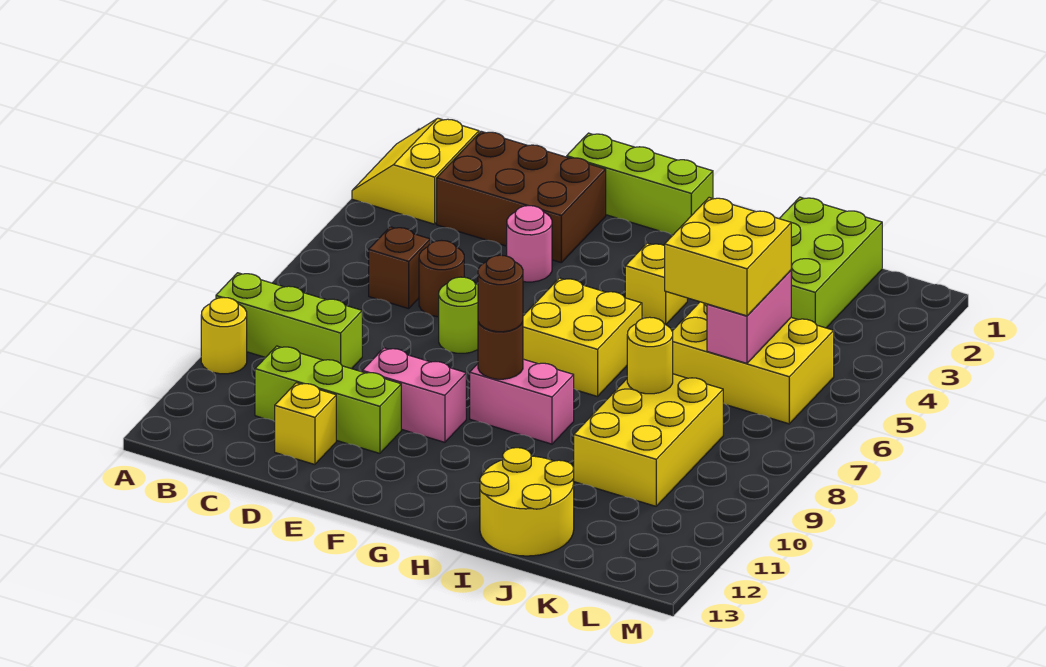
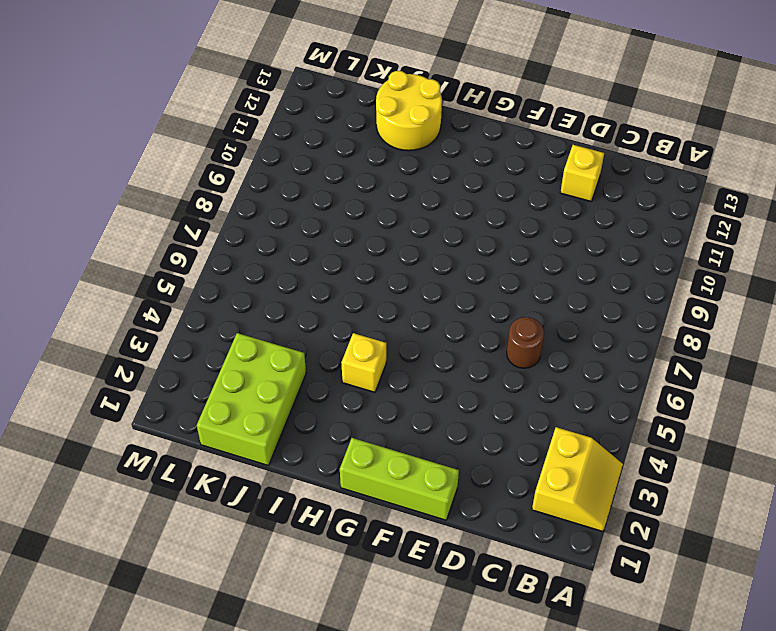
none -> lime brick A9:C9 level 1
none -> yellow round brick A10 level 1
none -> brown brick C2:E3 level 1

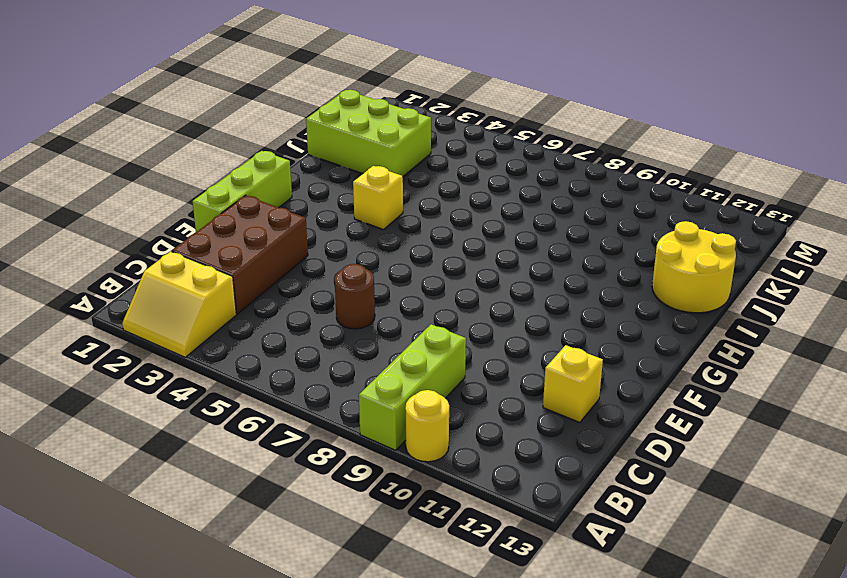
none -> brown brick C6 level 1
none -> lime brick C11:E11 level 1
none -> pink round brick E4 level 1

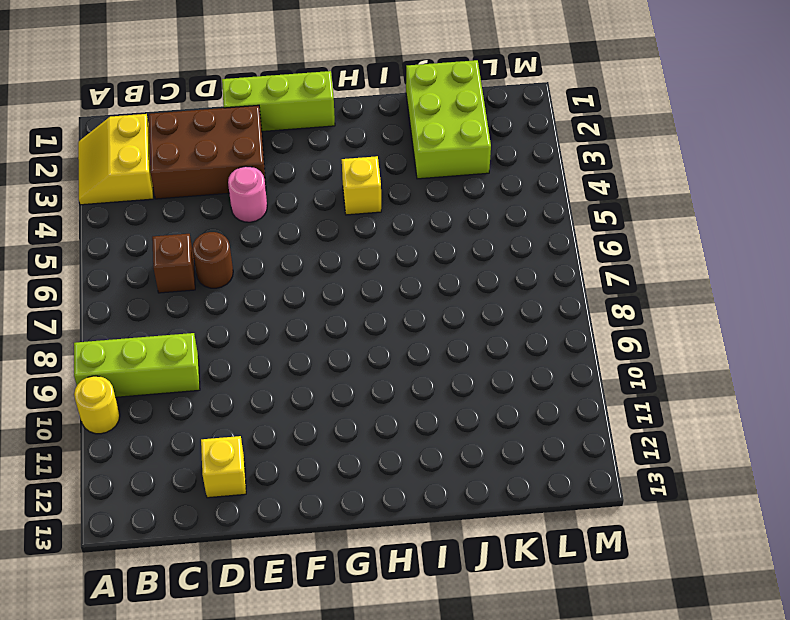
none -> lime brick C11:E11 level 1
none -> lime round brick E7 level 1
none -> pink brick E10:F10 level 1

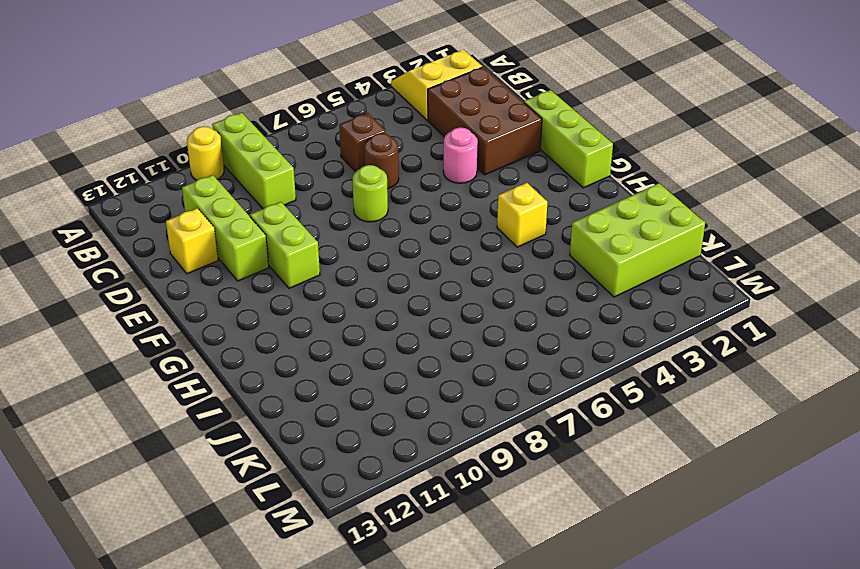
lime brick E10:F10 level 1 -> pink brick E10:F10 level 1
none -> yellow brick G6:H7 level 1
none -> pink brick G9:H9 level 1
none -> yellow round brick I12:J13 level 1

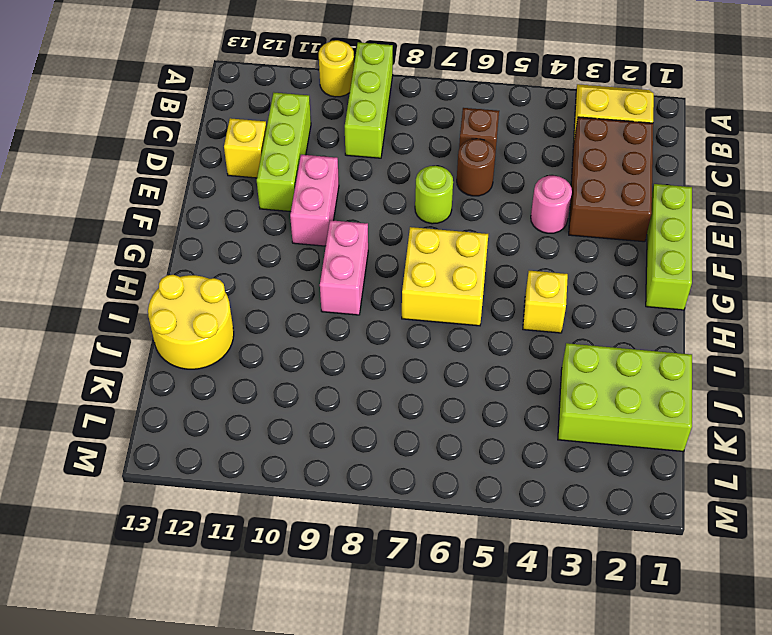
none -> yellow brick J5:L6 level 1
none -> yellow brick J8:K10 level 1
none -> brown round brick G9 level 2

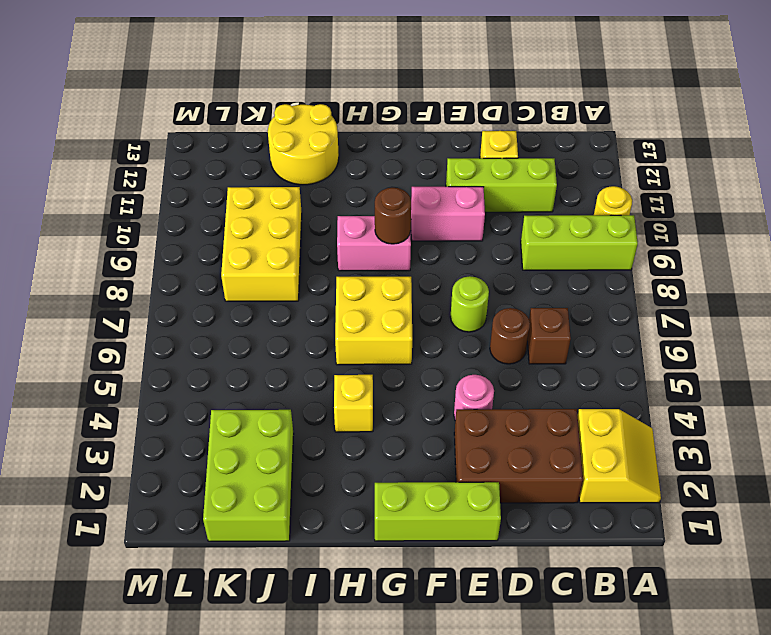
none -> yellow brick J5:L6 level 1
none -> yellow round brick J8 level 2
none -> pink brick K5:K6 level 2

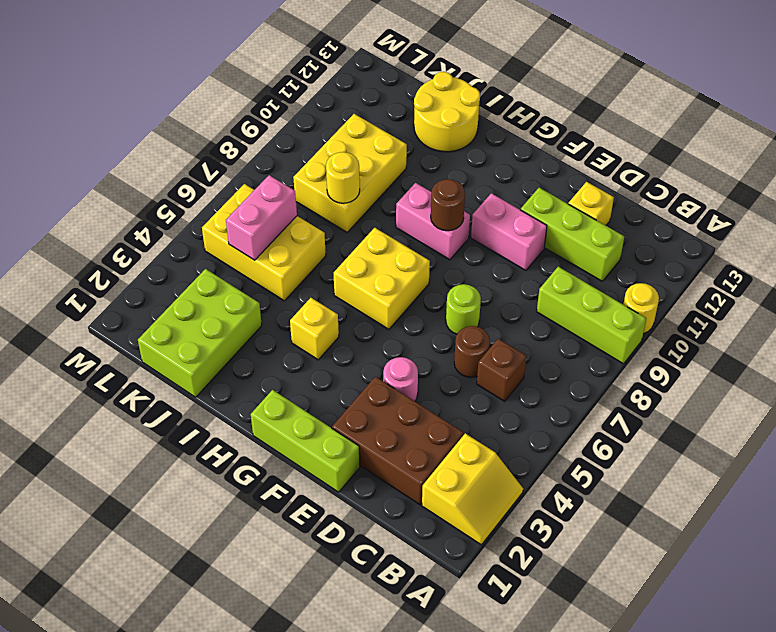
none -> brown round brick G9 level 3
none -> yellow brick J5:K6 level 3

